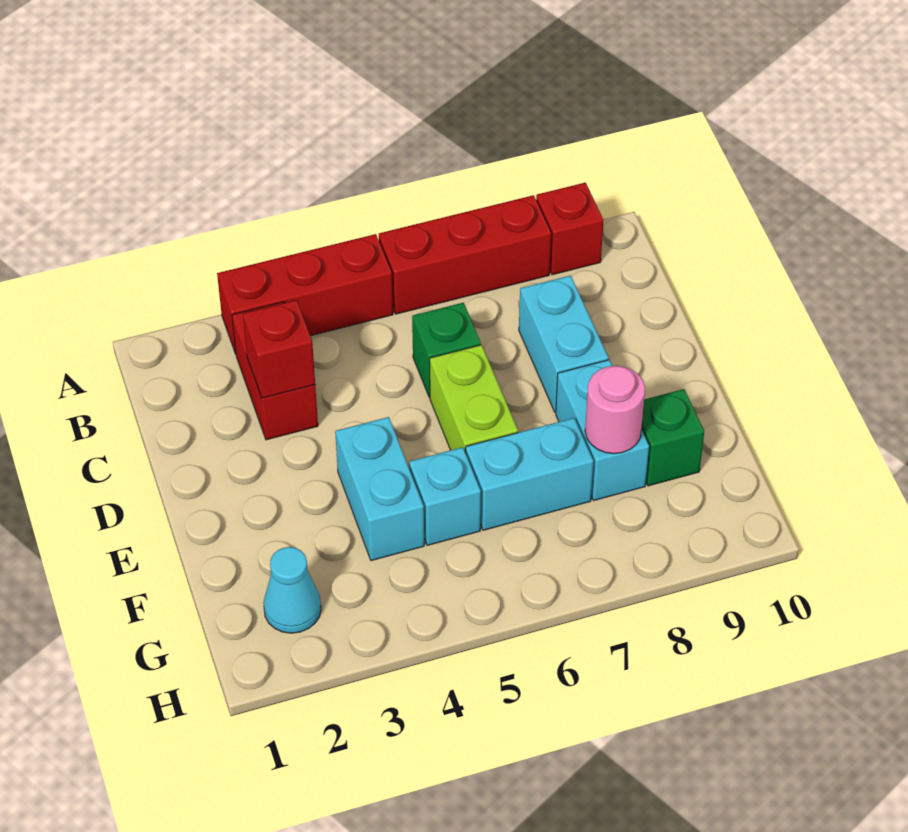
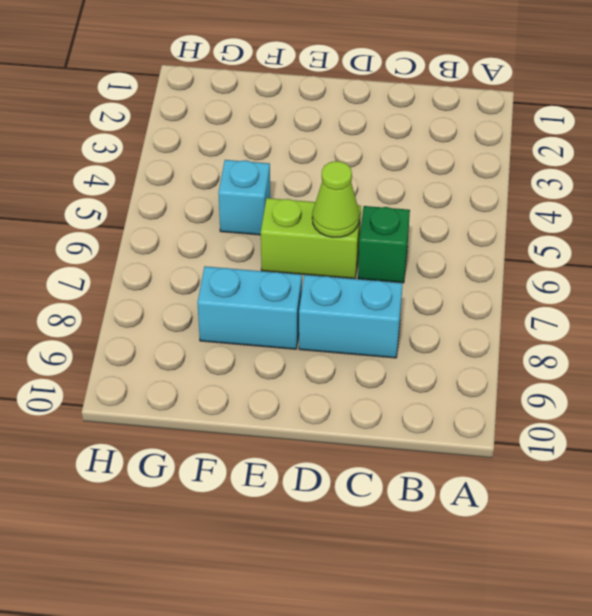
lime cone D6 level 2 -> none
none -> red brick A3:A5 level 1
none -> red brick A6:A8 level 1
none -> red brick A9 level 1

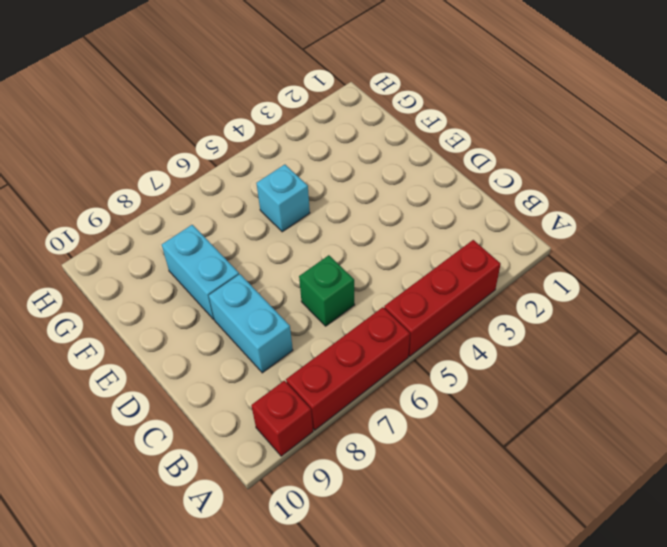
none -> red brick B3:C3 level 1
none -> lime brick D6:E6 level 1
none -> cyan brick E4:F4 level 1

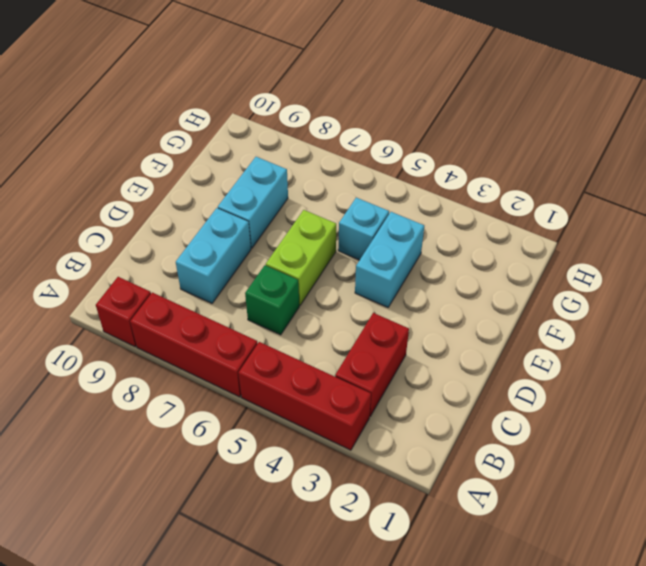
none -> cyan brick F6:F7 level 1
none -> green brick F9 level 1
none -> cyan cone G2 level 1

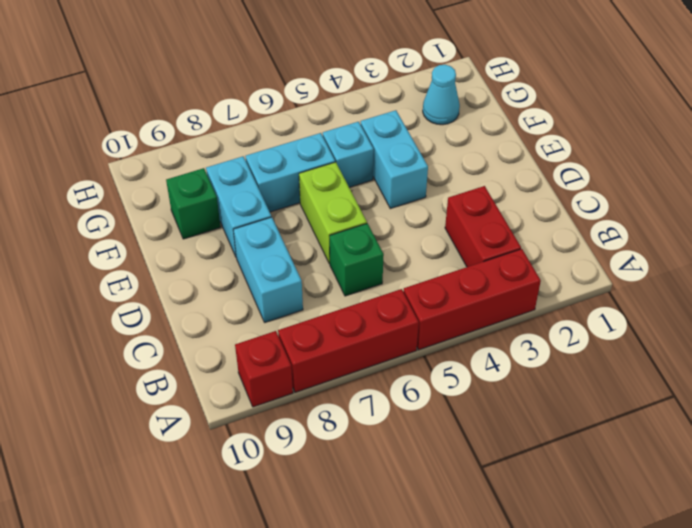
none -> red brick C3 level 2
none -> pink round brick F8 level 2

